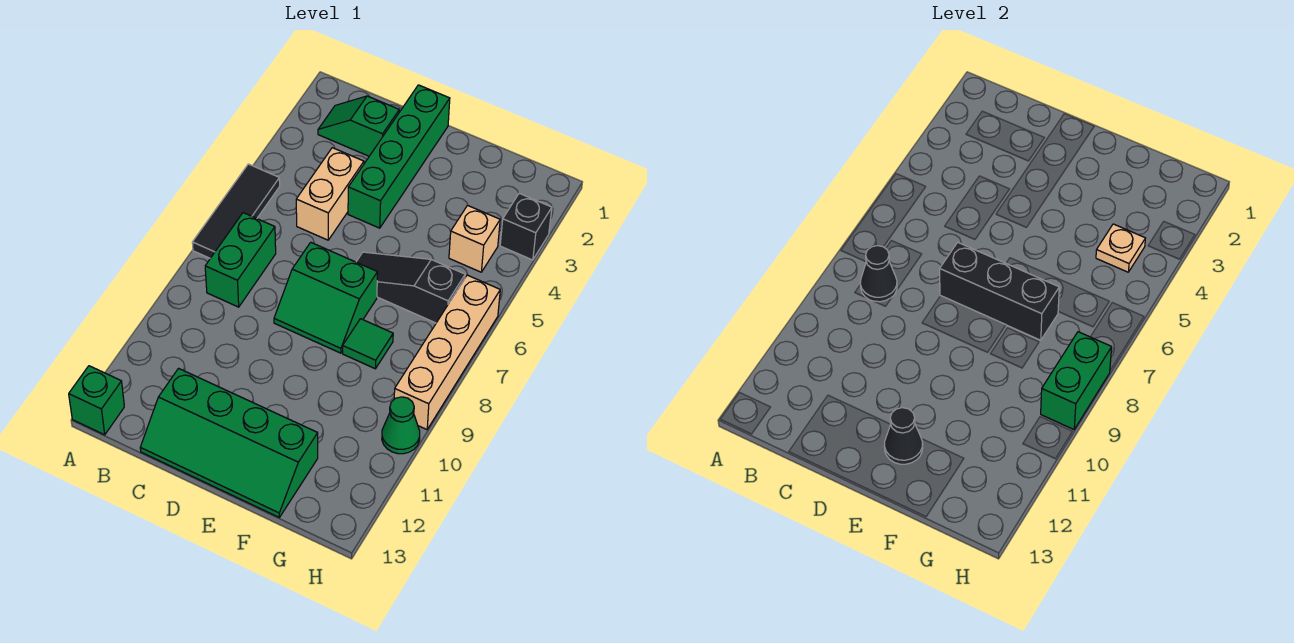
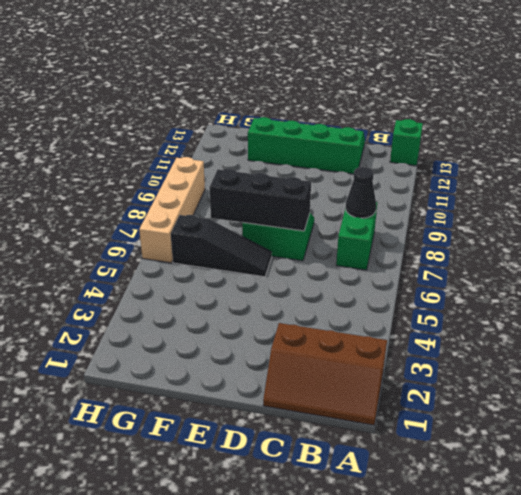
brown slope A1:C2 level 1 top 2 -> green slope B2:C2 level 1 top C
none -> black tile A5:A7 level 1
none -> tan brick C4:C5 level 1
none -> green brick D1:D4 level 1

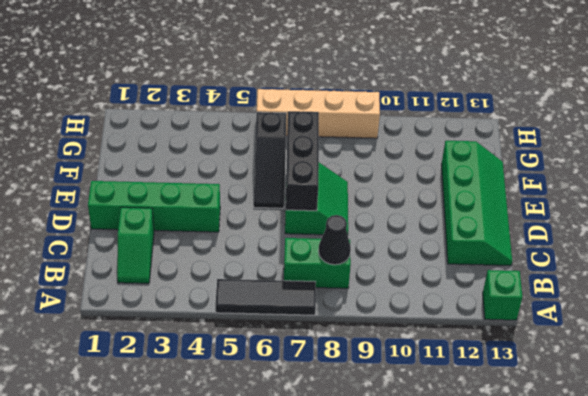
none -> tan brick C4:C5 level 1
none -> green tile F8 level 1
none -> tan brick G4 level 1

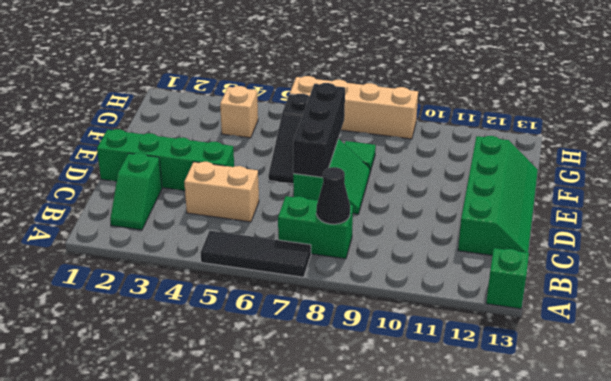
none -> black brick H3 level 1
none -> green cone H10 level 1
none -> black cone E12 level 2

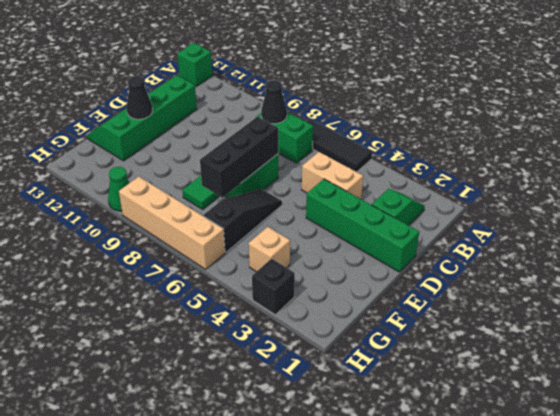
none -> tan plate G4 level 2
none -> green brick H8:H9 level 2

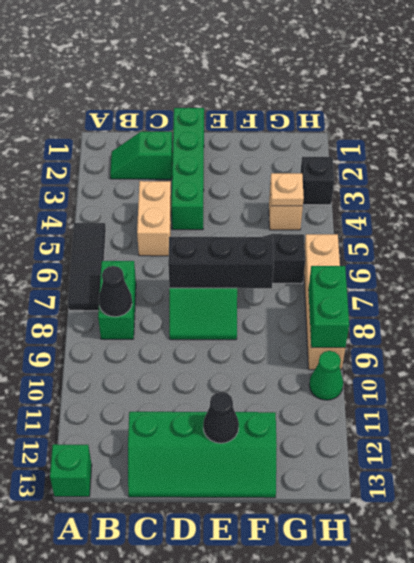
none -> green tile F8 level 1

